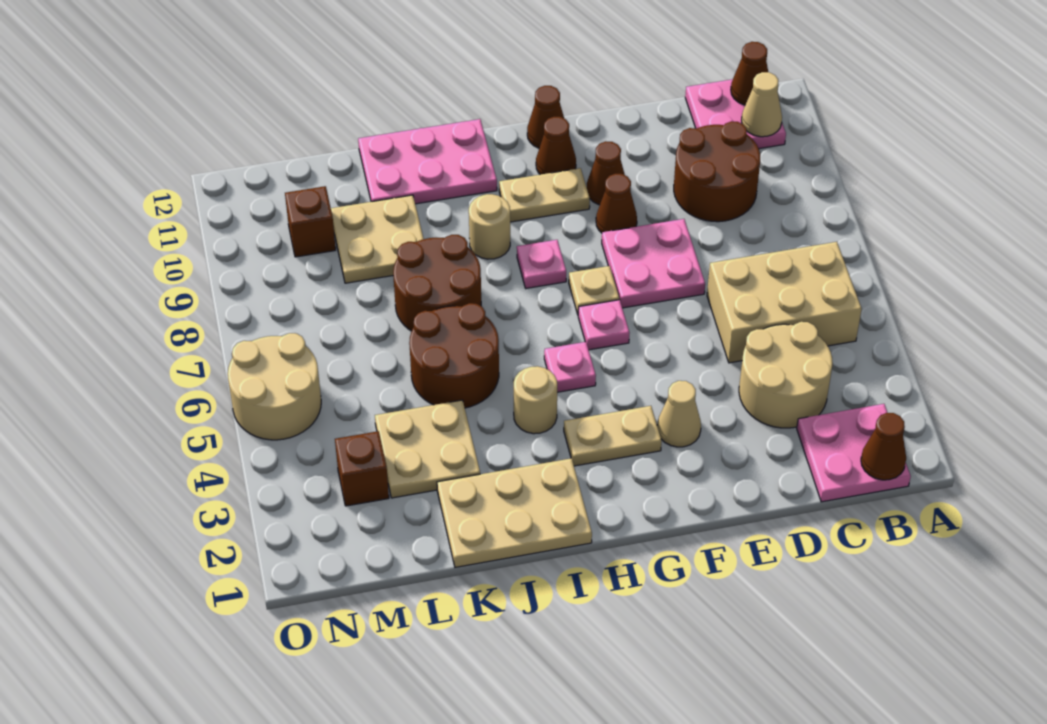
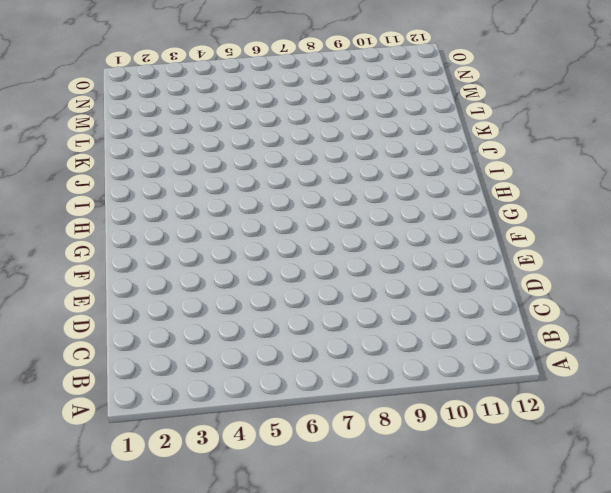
none -> pink plate B1:C2 level 1
none -> tan brick B5:D6 level 1
none -> pink plate B11:C12 level 1
none -> tan round brick C3:D4 level 1

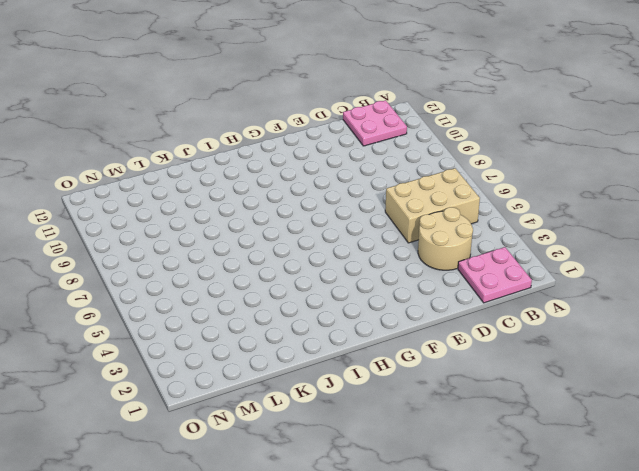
none -> brown round brick C9:D10 level 1
none -> pink plate E7:F8 level 1
none -> tan cone F3 level 1
none -> brown cone F9 level 1

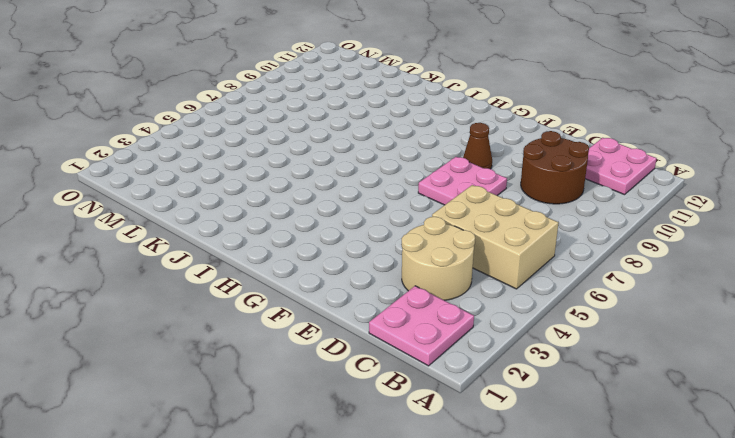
none -> tan cone F3 level 1
none -> brown cone F10 level 1
none -> tan plate G3:H3 level 1
none -> pink plate G6 level 1

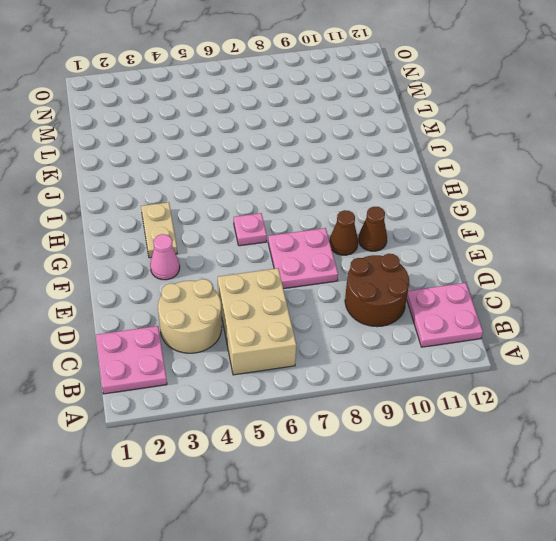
pink cone F3 level 1 -> tan cone F3 level 1
none -> tan plate G7 level 1
none -> tan plate G10:H10 level 1
none -> brown cone G11 level 1
none -> brown cone G12 level 1

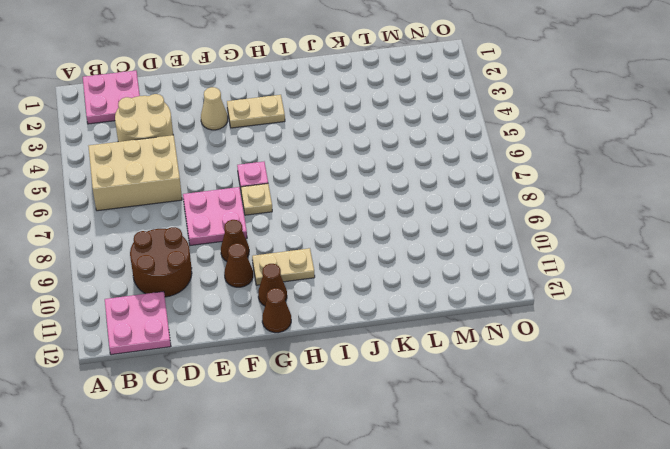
none -> pink plate H5 level 1
none -> pink plate H8 level 1
none -> tan plate I1:K2 level 1
none -> tan round brick I4 level 1

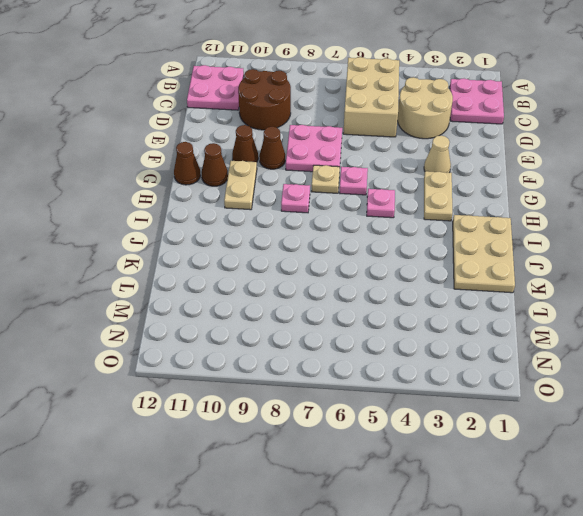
none -> tan round brick I4 level 1
none -> tan round brick I9 level 1
none -> pink plate I11:K12 level 1
none -> brown round brick J5:K6 level 1

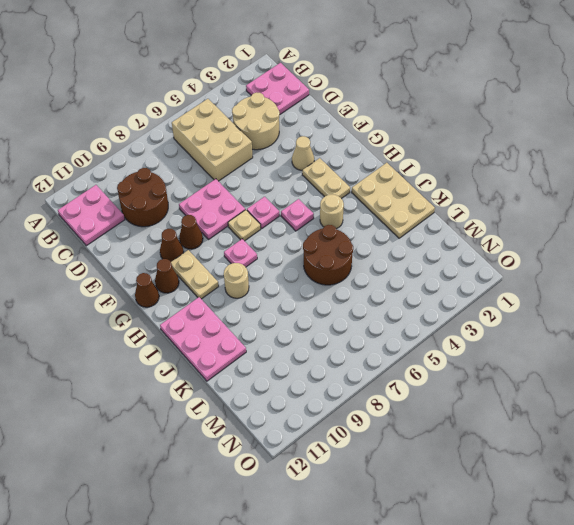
none -> brown round brick J7:K8 level 1
none -> tan plate K3:L4 level 1
none -> tan plate K9:L10 level 1
none -> brown brick M3 level 1

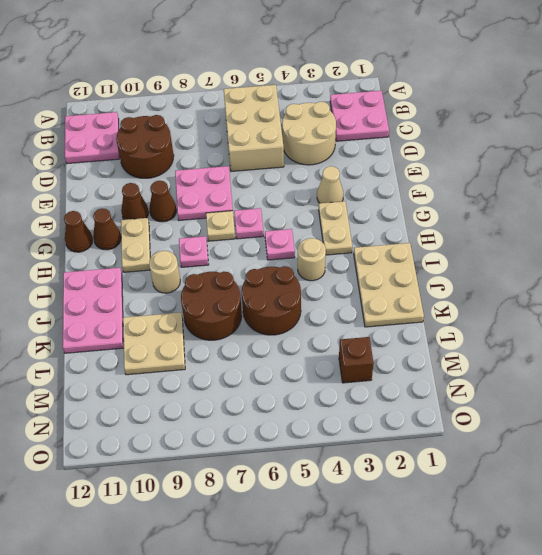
none -> tan plate K3:L4 level 1
none -> brown brick M10 level 1
none -> tan round brick N5:O6 level 1
none -> brown cone B1 level 2

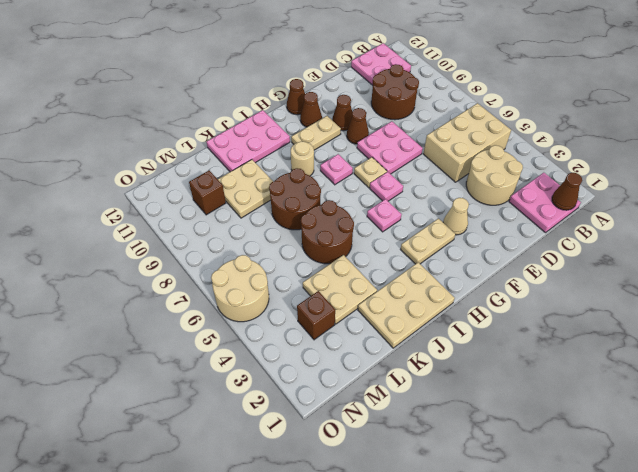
none -> tan round brick I4 level 1
none -> tan cone B11 level 2
none -> brown cone B12 level 2

